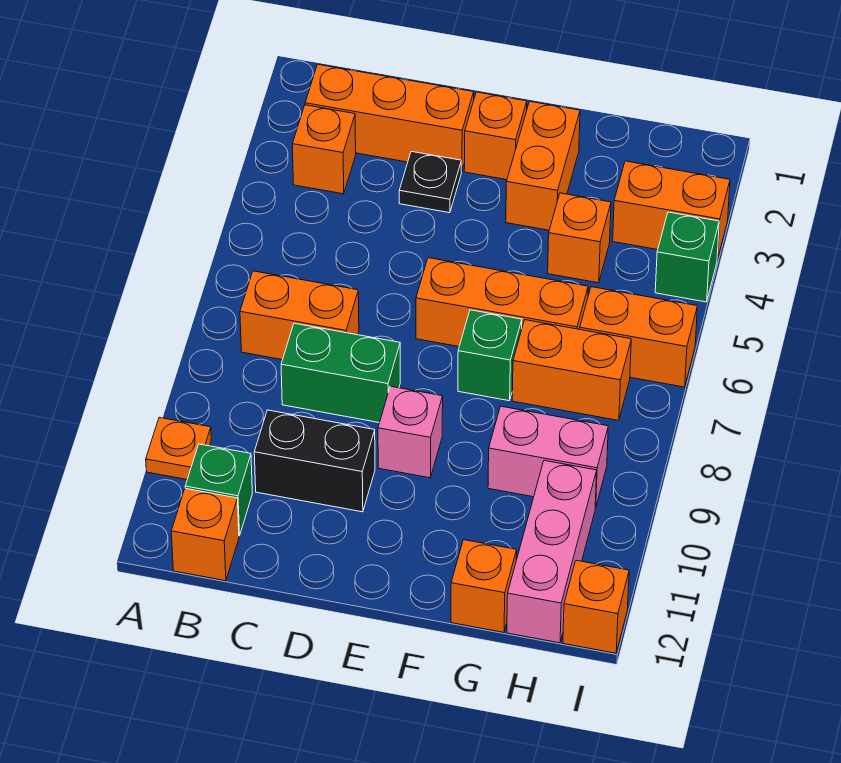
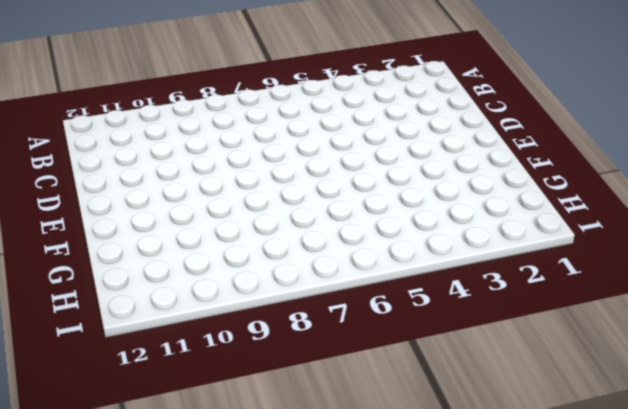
none -> orange plate A10 level 1
none -> orange brick B2:D2 level 1
none -> orange brick B3 level 1

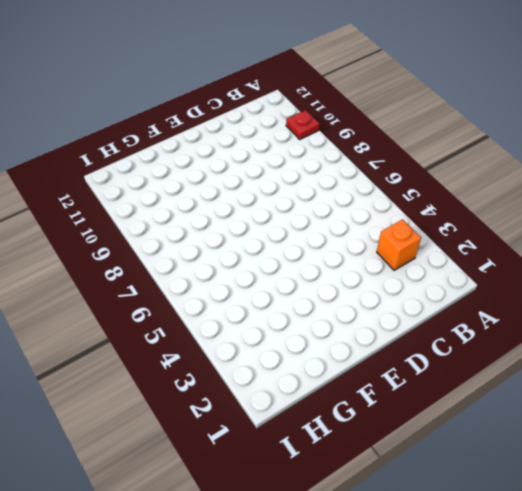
red plate A10 level 1 -> orange plate A10 level 1
none -> orange brick B2:D2 level 1
none -> orange brick B7:C7 level 1
none -> green brick B11 level 1

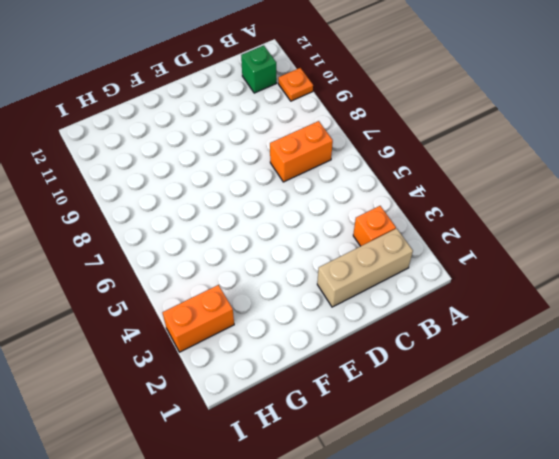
tan brick B2:D2 level 1 -> orange brick B2:D2 level 1
none -> orange brick B12 level 1
none -> green brick C8:D8 level 1
none -> black brick C10:D10 level 1

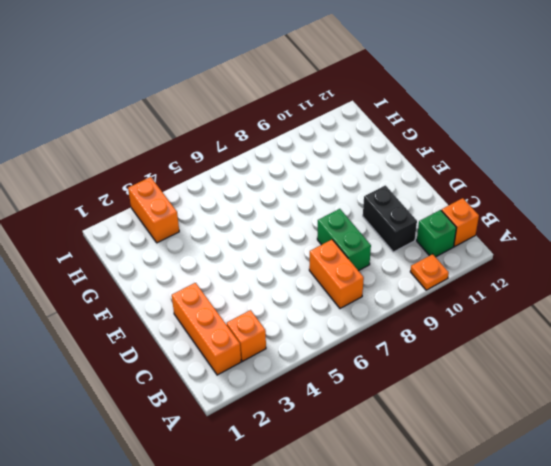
none -> black plate D3 level 1
none -> orange brick E2 level 1
none -> orange brick E6:G6 level 1

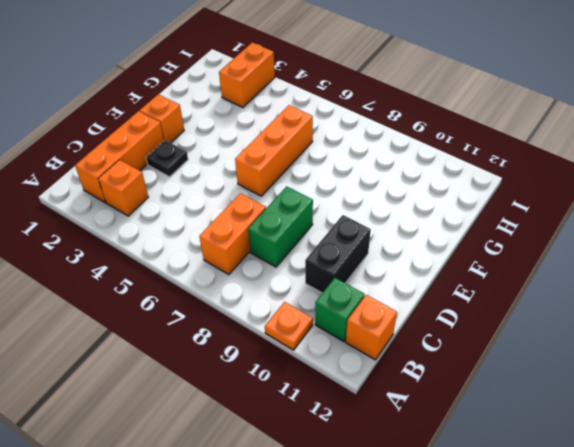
none -> pink brick E9 level 1
none -> orange brick F2:F3 level 1
none -> green brick F7 level 1

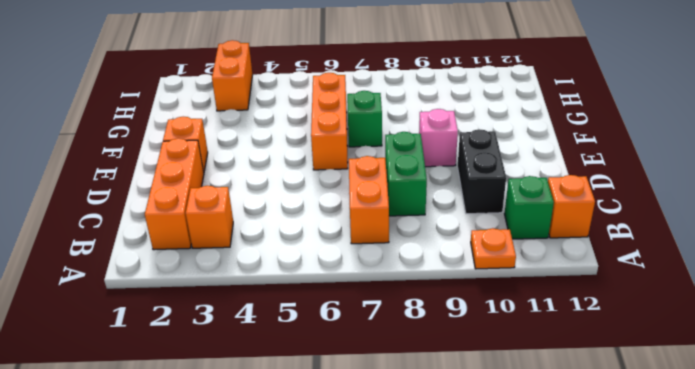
none -> black plate D3 level 1
none -> orange brick F2:F3 level 1
none -> orange brick G4 level 1

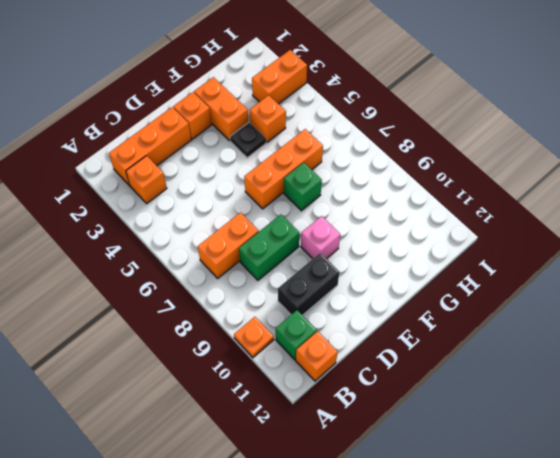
black plate F4 level 1 -> black plate D3 level 1
none -> orange brick G7:H7 level 1
none -> pink brick G9:H9 level 1
none -> orange brick G12 level 1

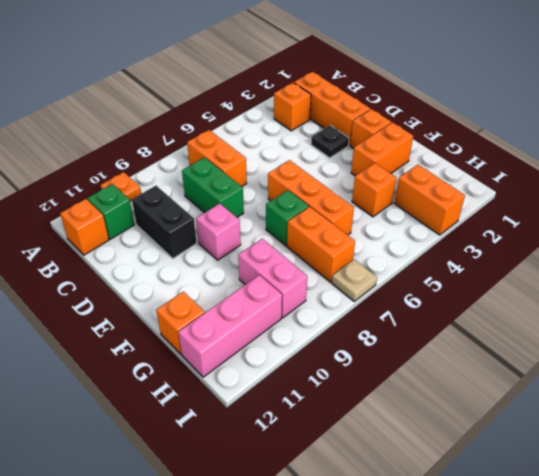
tan plate I7 level 1 -> none
none -> orange brick H6:I6 level 1
none -> green brick I4 level 1
none -> orange brick I12 level 1

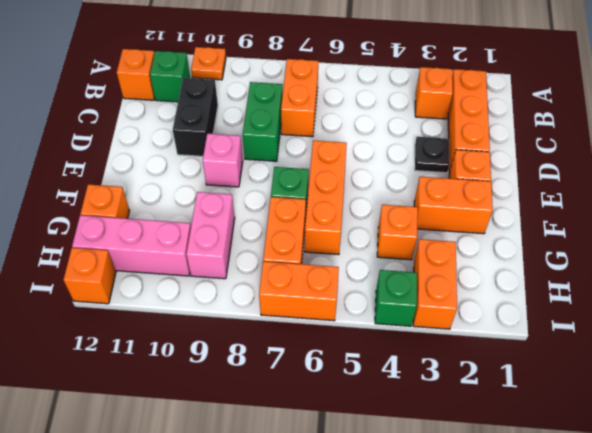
orange brick I6:I7 level 1 -> orange brick H6:I6 level 1

